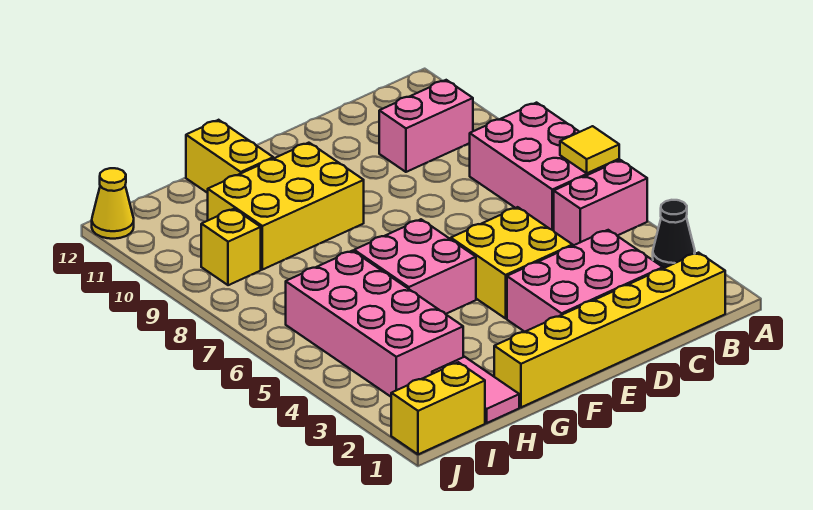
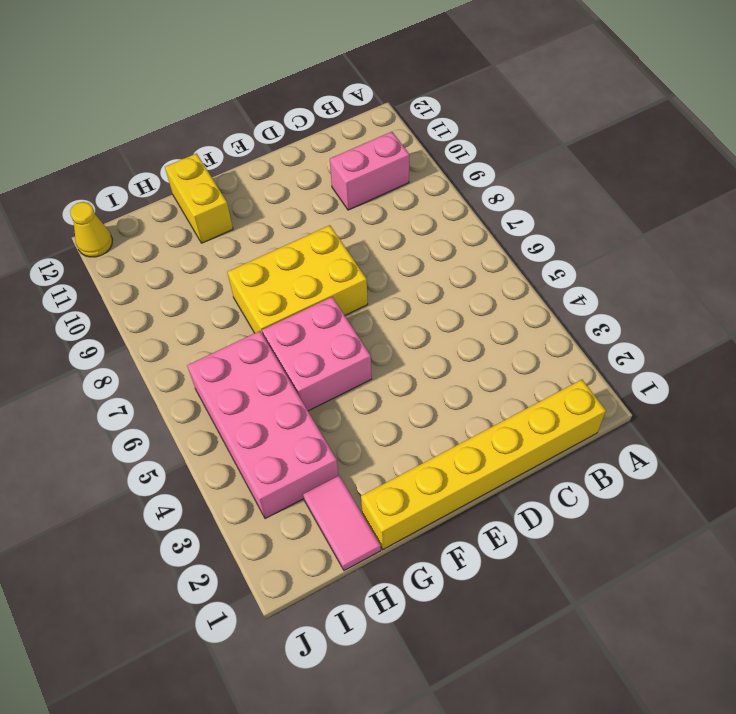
yellow brick E7:G8 level 1 -> yellow brick F9:H10 level 1
none -> black cone A3 level 1
none -> pink brick A5:B5 level 1
none -> pink brick A6:B8 level 1

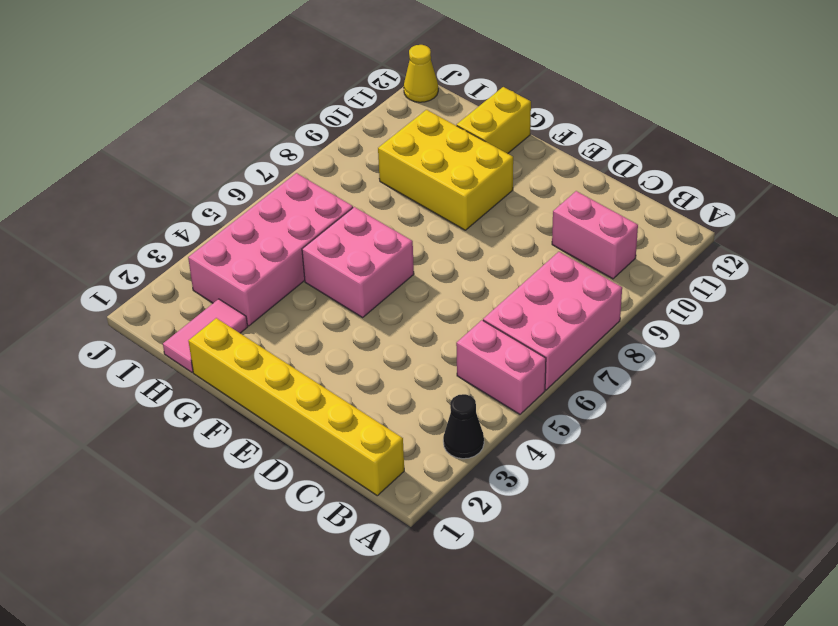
none -> pink brick C2:E3 level 1
none -> yellow brick D4:E5 level 1
none -> yellow brick I1:J1 level 1

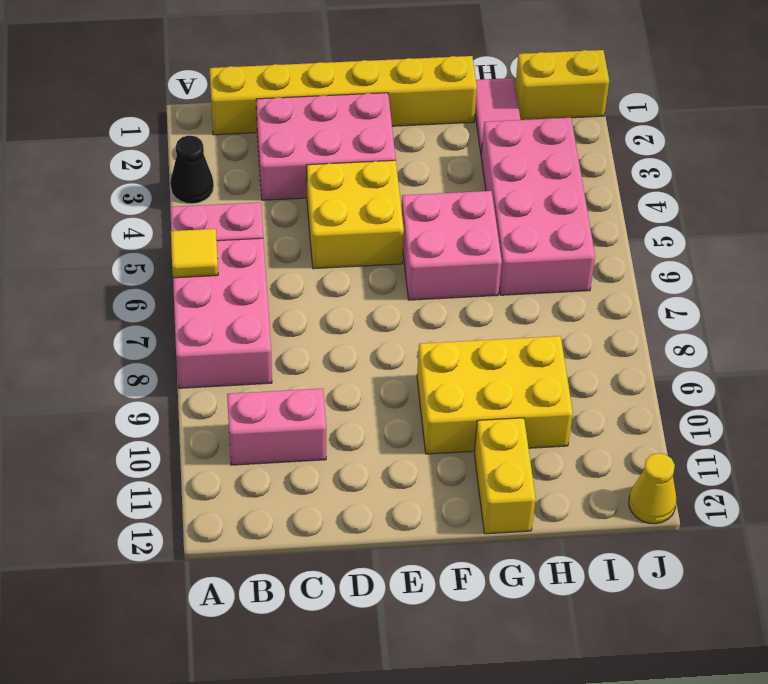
none -> yellow brick I9 level 1

